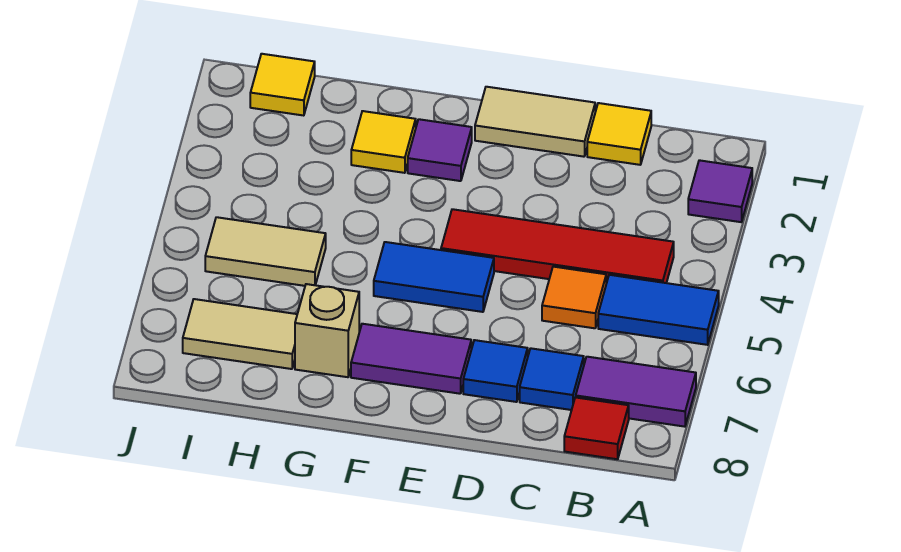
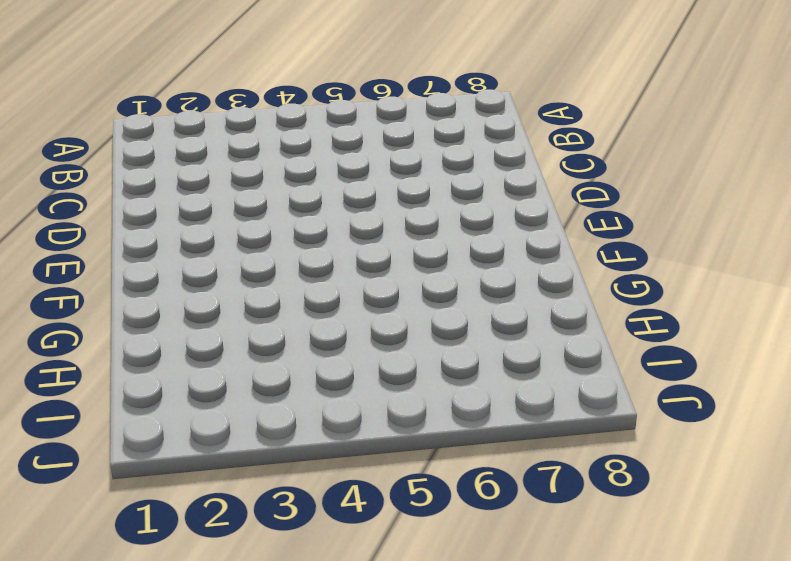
none -> purple tile A2 level 1
none -> blue tile A5:B5 level 1
none -> purple tile A7:B7 level 1

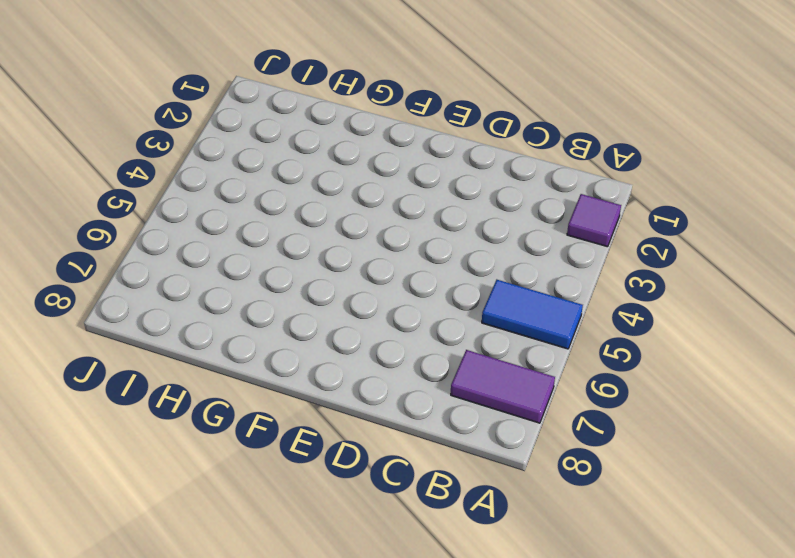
none -> red tile B4:E4 level 1
none -> red tile B8 level 1
none -> yellow tile C1 level 1

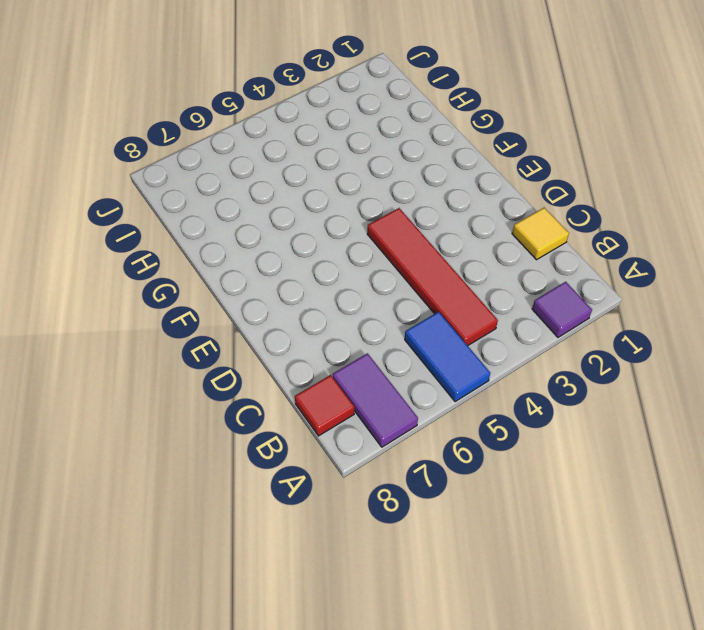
none -> orange tile C5 level 1
none -> blue tile C7 level 1
none -> tan tile D1:E1 level 1

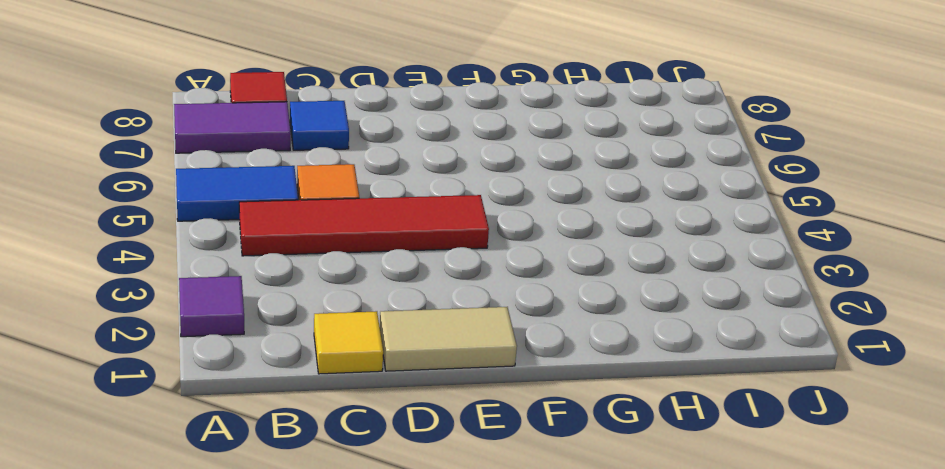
none -> blue tile D7 level 1
none -> blue tile E5:F5 level 1
none -> purple tile E7:F7 level 1

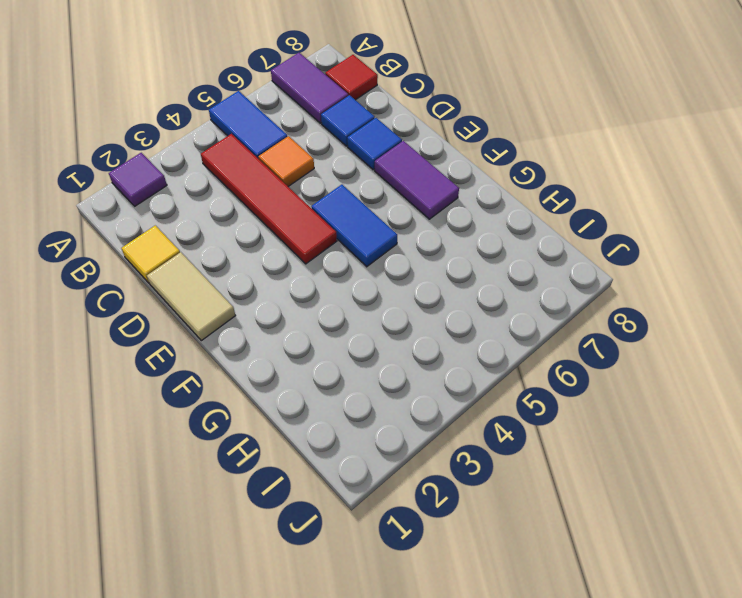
none -> purple tile F2 level 1
none -> yellow tile G2 level 1
none -> tan brick G7 level 1

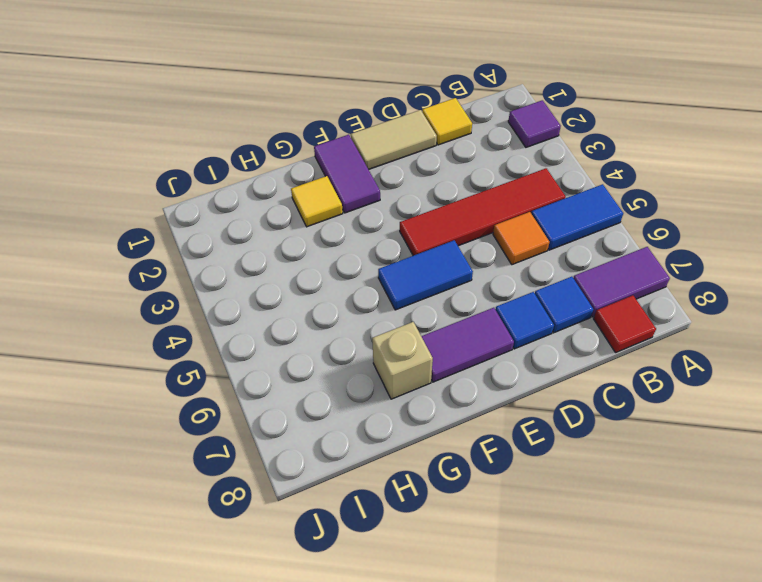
purple tile F1:F2 level 1 -> purple tile F2 level 1
none -> tan tile H5:I5 level 1
none -> tan tile H7:I7 level 1
none -> yellow tile I1 level 1

